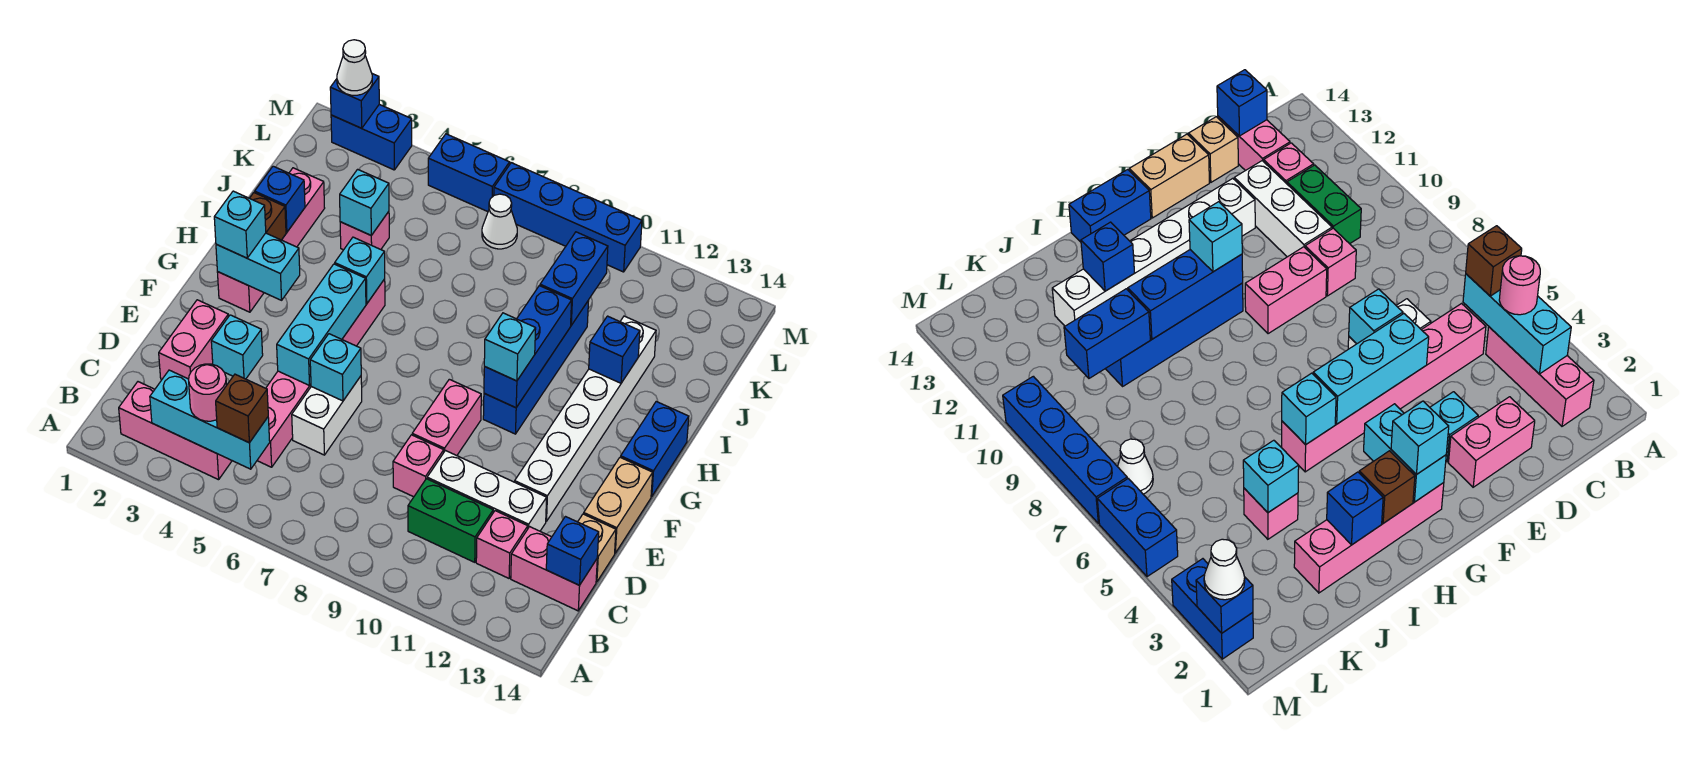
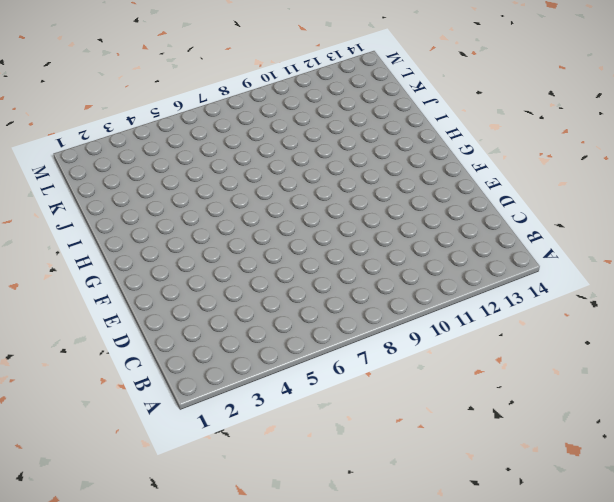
none -> pink brick B2:B4 level 1
none -> pink brick C5:H5 level 1
none -> green brick C10:C11 level 1
none -> pink brick C12 level 1

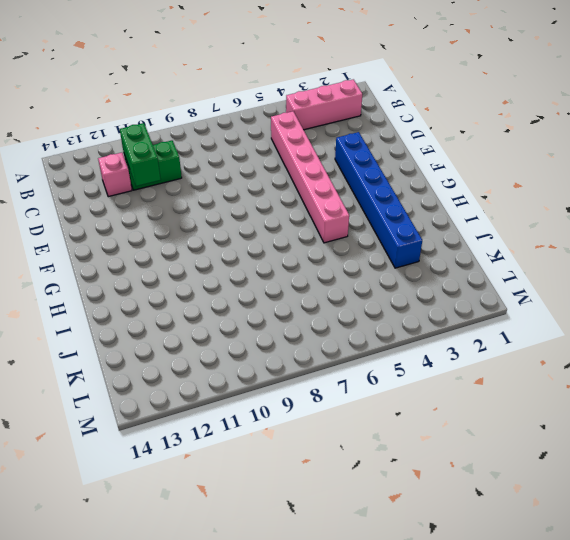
green brick C11:D11 level 2 -> none
blue brick E3:J3 level 1 -> cyan brick E3 level 1
none -> pink brick C13:C14 level 1
none -> pink brick D2:E2 level 1
none -> white brick D6:E6 level 1
none -> pink brick D9 level 1

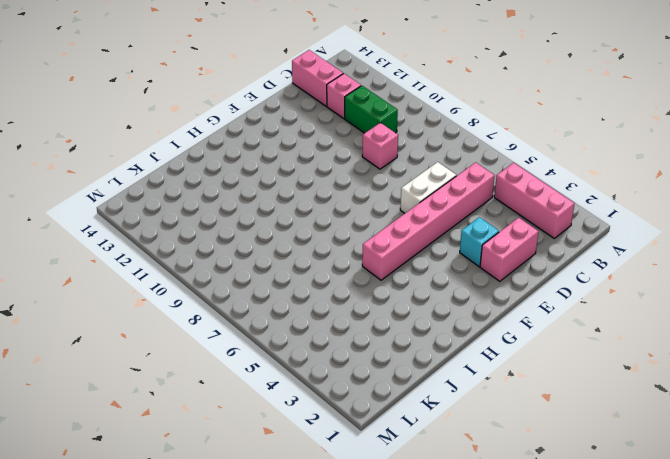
none -> white brick D10:D12 level 1
none -> tan brick D14 level 1
none -> pink brick E9:F9 level 1
none -> white brick E12:J12 level 1

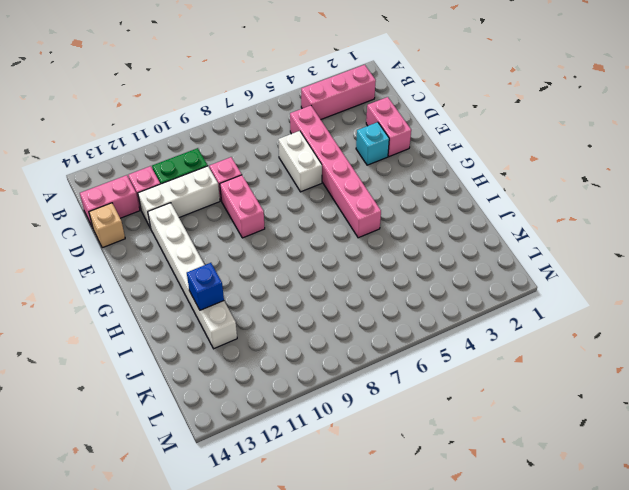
none -> tan brick E14:F14 level 1
none -> pink brick G2:J2 level 1
none -> blue brick G10:J10 level 1
none -> blue brick G14:H14 level 1

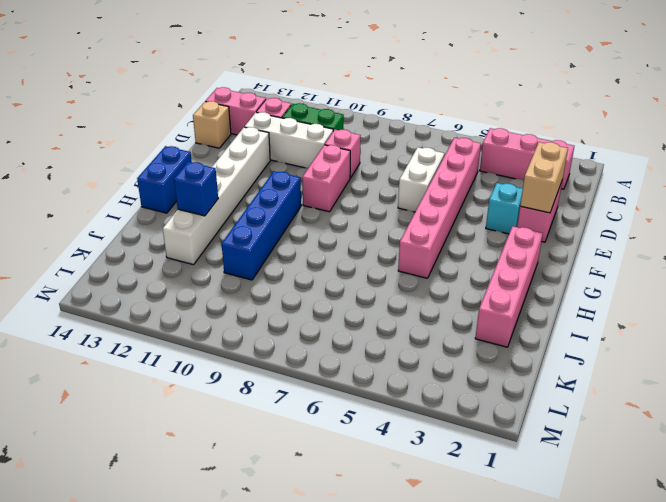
tan brick D2:E2 level 2 -> tan brick E14:F14 level 1
none -> pink brick J4 level 1
none -> white cone L7 level 1
none -> blue brick M2:M3 level 1
none -> blue brick M5:M6 level 1

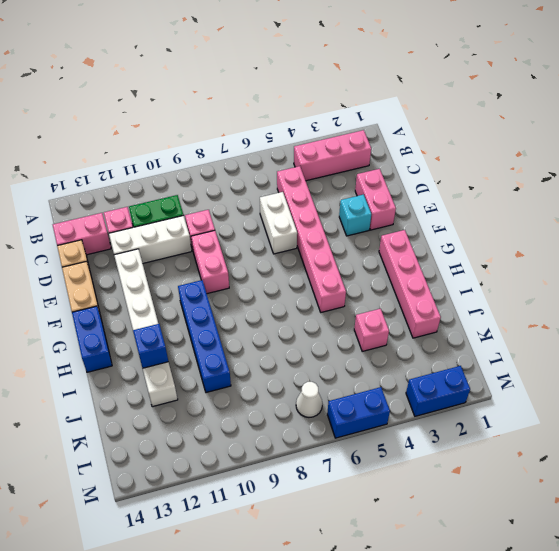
none -> blue brick M7:M10 level 1
none -> cyan brick B3:B5 level 2
none -> blue brick C14 level 2
none -> cyan brick E5:G5 level 2

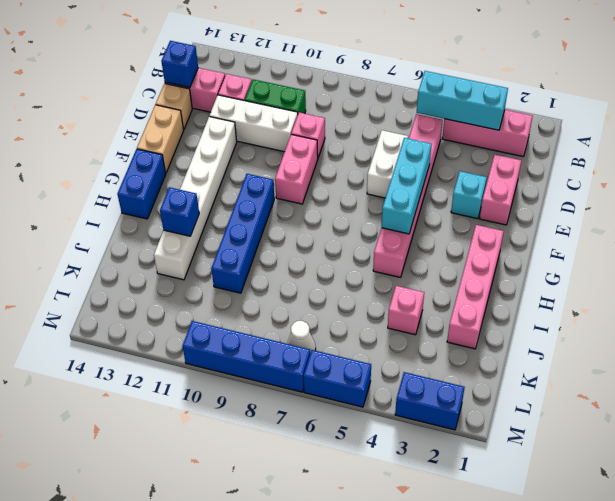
none -> cyan brick E6 level 2
none -> cyan brick G2:G3 level 2
none -> blue brick G10:I10 level 2
none -> brown brick H2 level 2

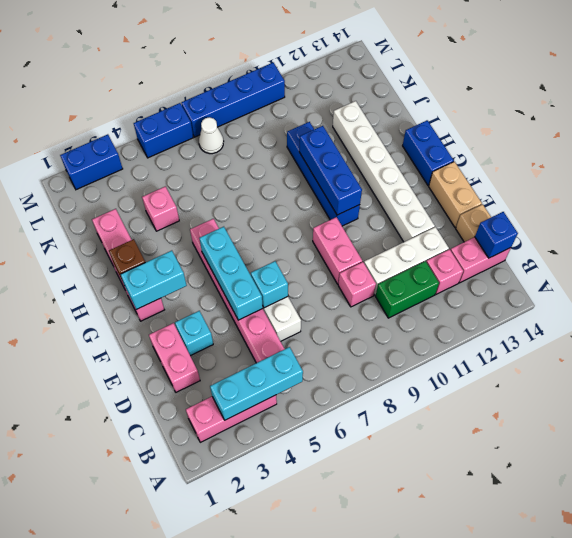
none -> cyan brick H5 level 2
none -> blue brick I2 level 2
none -> blue brick I12 level 2
none -> cyan brick J4 level 2

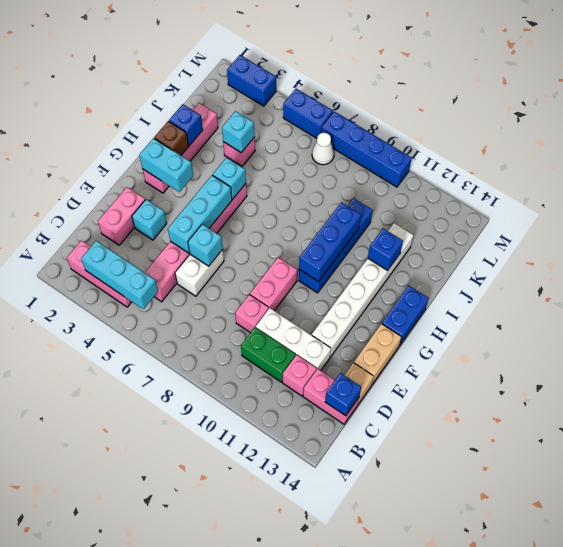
none -> blue brick J10:K10 level 2
none -> blue brick M2 level 2
none -> pink round brick B4 level 3
none -> brown brick B5 level 3

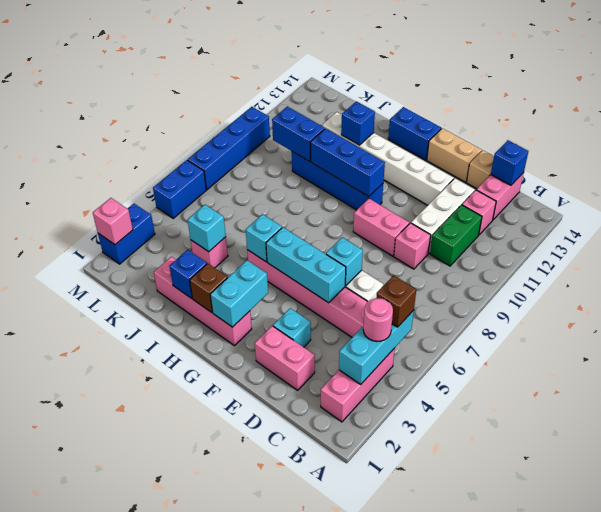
pink brick M2 level 2 -> blue brick M2 level 2
none -> white cone L7 level 1
none -> cyan brick G2 level 3
none -> cyan brick G10 level 3
none -> white cone M2 level 3

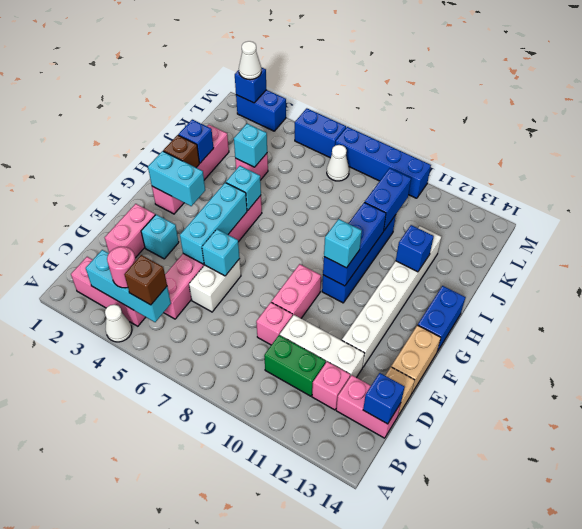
white cone A4 level 1 -> none
none -> cyan brick G2 level 3

